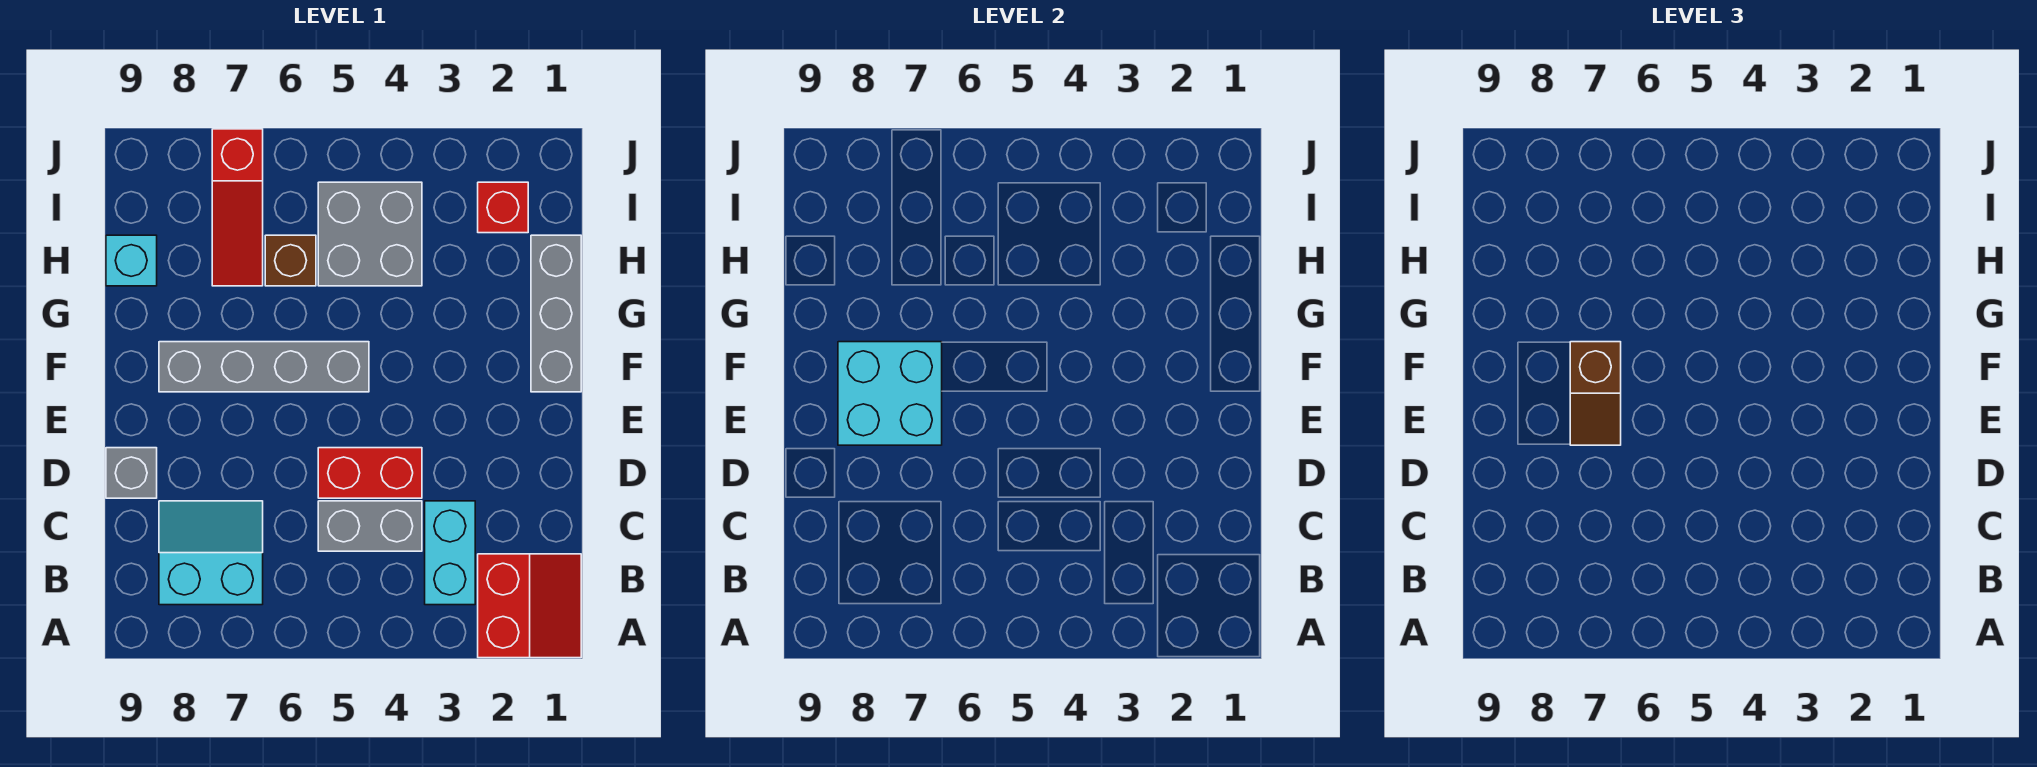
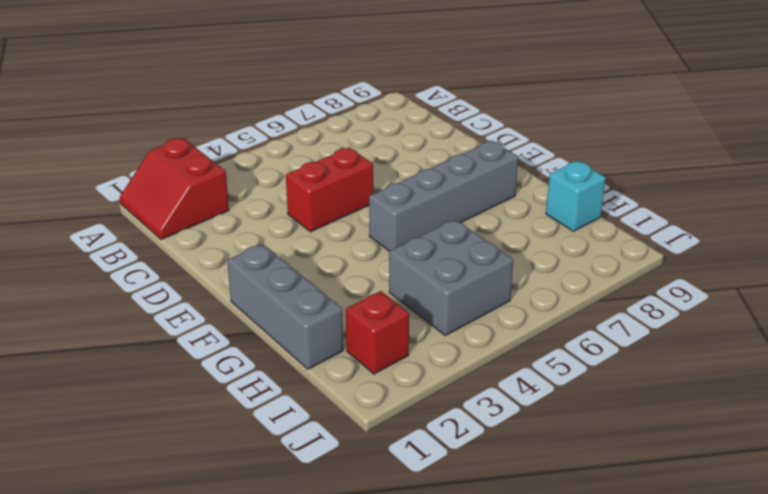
none -> cyan brick B3:C3 level 1
none -> cyan slope B7:C8 level 1 top B
none -> grey brick C4:C5 level 1

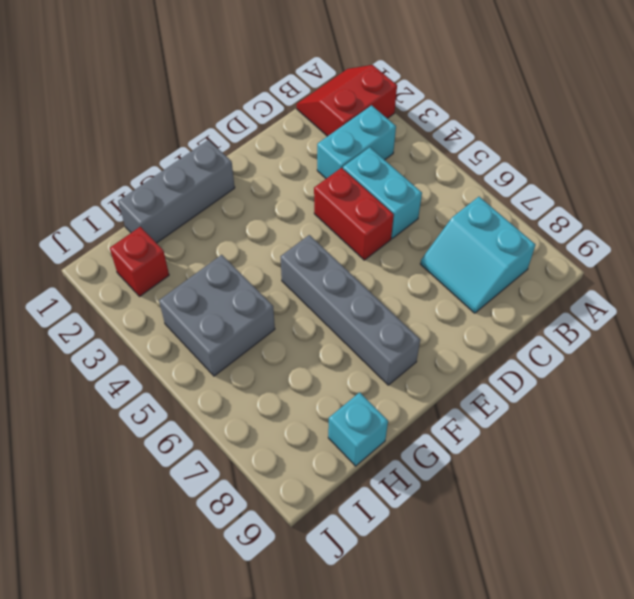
cyan brick C4:C5 level 1 -> grey brick C4:C5 level 1
none -> grey brick D9 level 1
none -> brown brick H6 level 1
none -> red slope H7:J7 level 1 top J

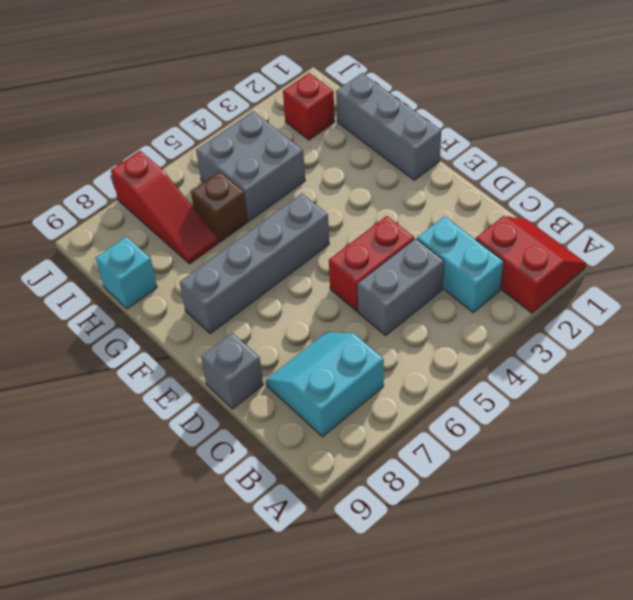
none -> cyan brick E7:F8 level 2
none -> brown slope E7:F7 level 3 top F

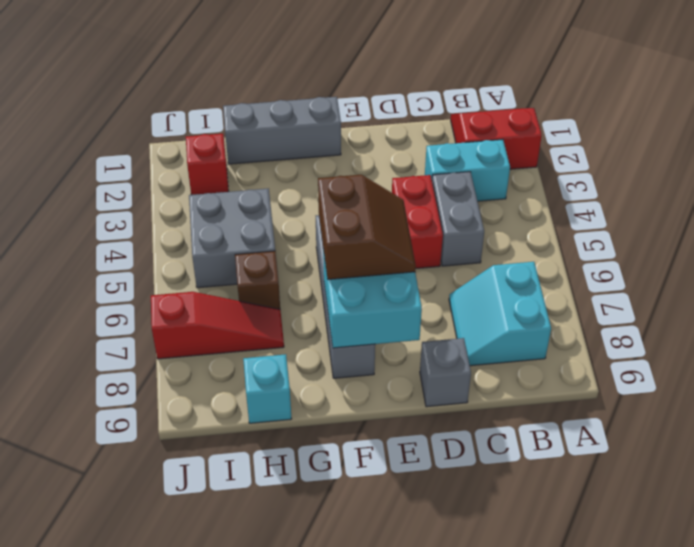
brown slope E6:F7 level 3 top F -> brown slope E7:F7 level 3 top F

